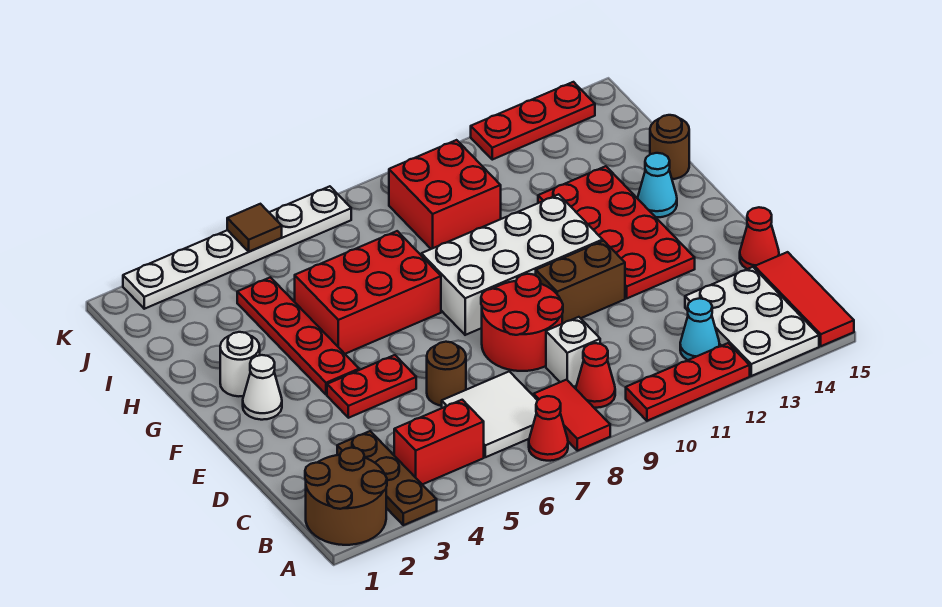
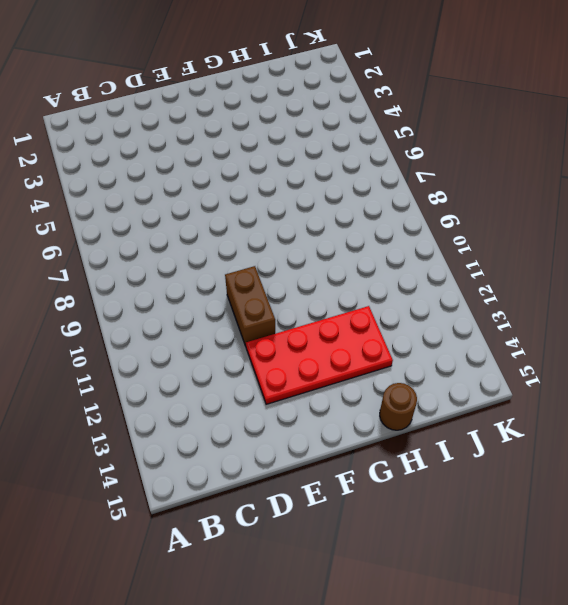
none -> brown round brick A1:B2 level 1
none -> brown plate A3:C3 level 1
none -> red cone A7 level 1

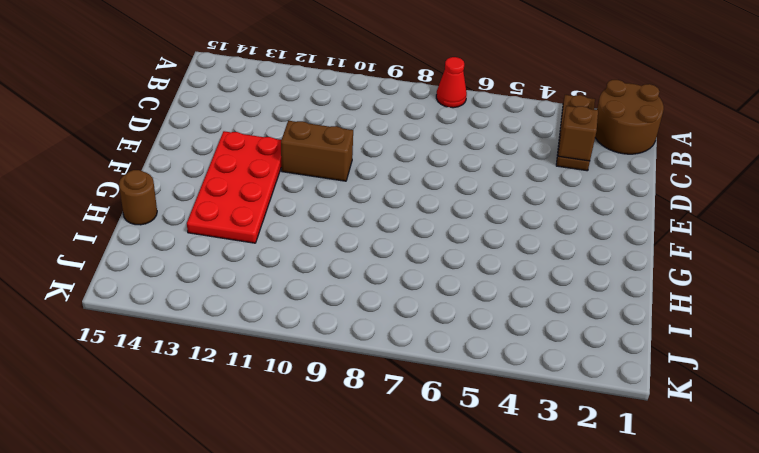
brown brick C3 level 2 -> none
none -> red tile A8:B8 level 1
none -> red plate A10:A12 level 1
none -> white plate A13:C14 level 1

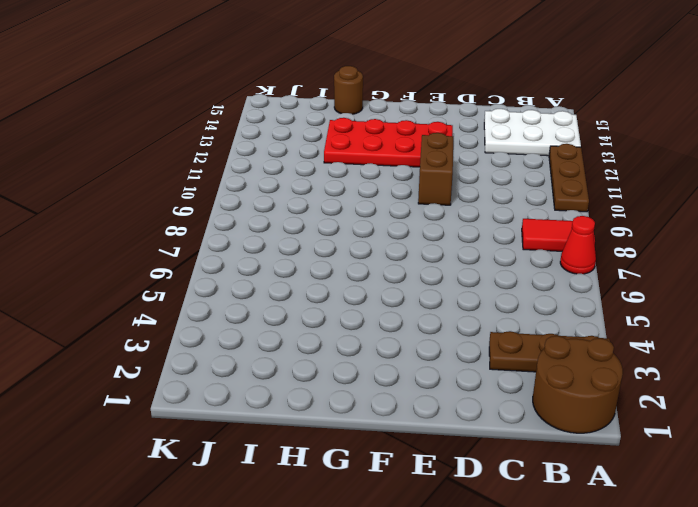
brown plate A10:A12 level 1 -> red plate A10:A12 level 1
none -> red tile A15:C15 level 1
none -> red brick B4:B5 level 1
none -> white tile B6:C7 level 1

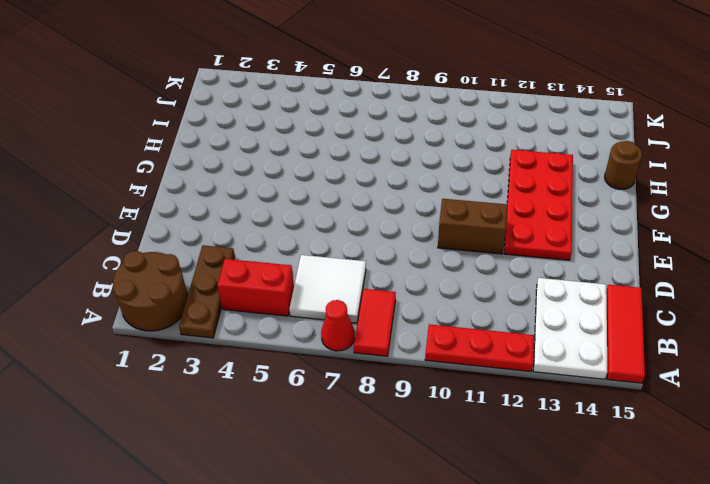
none -> red cone B9 level 1
none -> cyan cone B12 level 1
none -> white brick C9 level 1

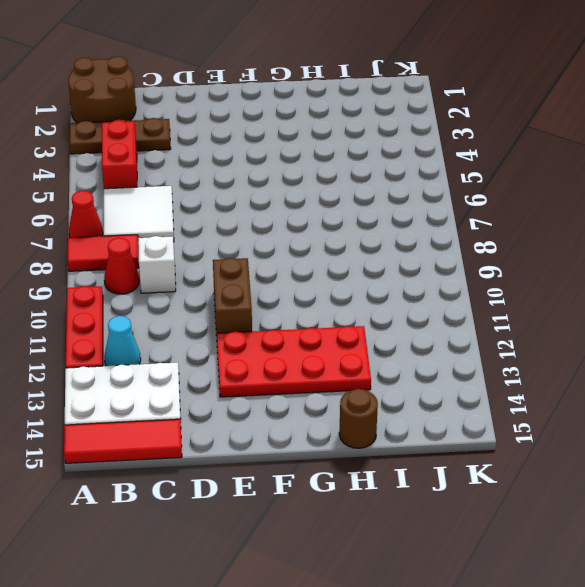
none -> brown round brick D6 level 1
none -> red round brick D8:E9 level 1
none -> red cone D15 level 1

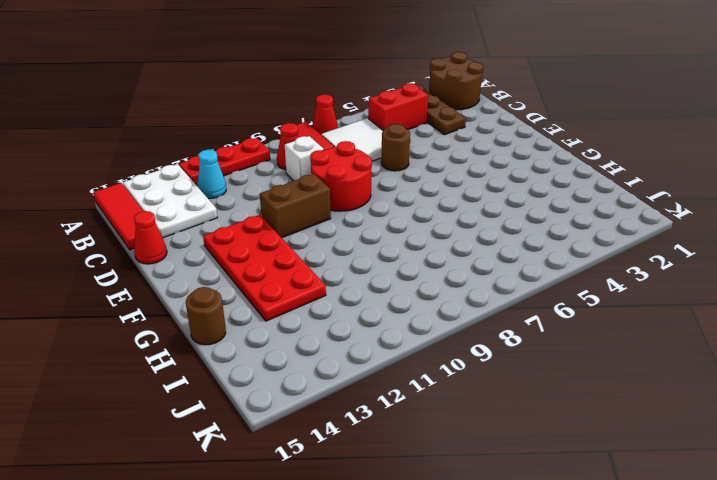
none -> red plate E4:E5 level 1
none -> white cone F2 level 1
none -> red plate F4:I4 level 1

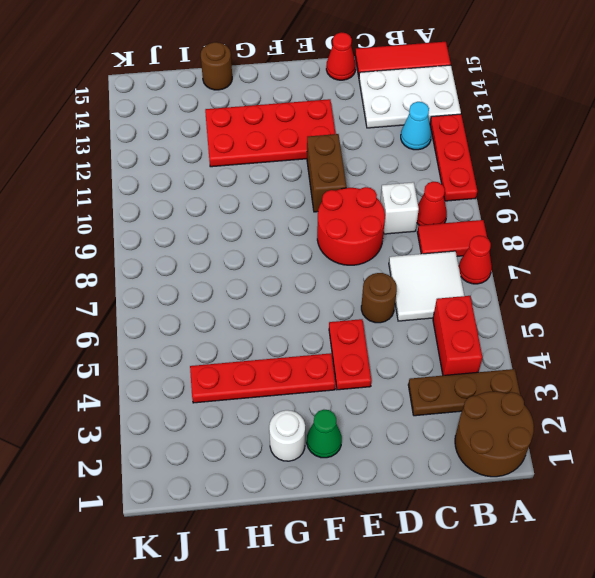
green cone F2 level 1 -> white cone F2 level 1
none -> white brick F8:G11 level 1
none -> red brick G5:H7 level 1
none -> cyan cone G14 level 1

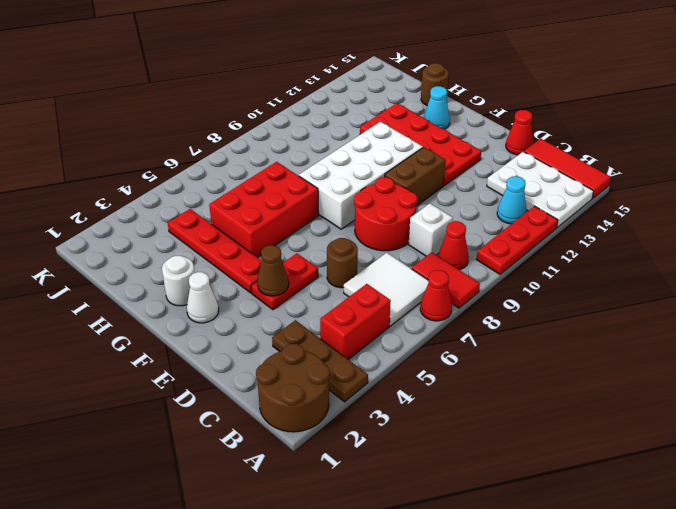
brown cone E4 level 2 -> none
none -> red brick I9:J10 level 1
none -> white plate K2:K7 level 1
none -> red plate K12:K14 level 1

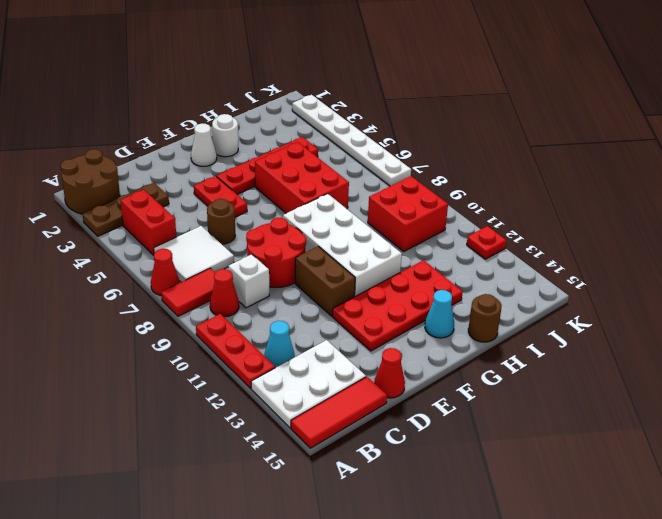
red plate K12 level 1 -> red plate K12:K14 level 1
none -> brown tile K5 level 2

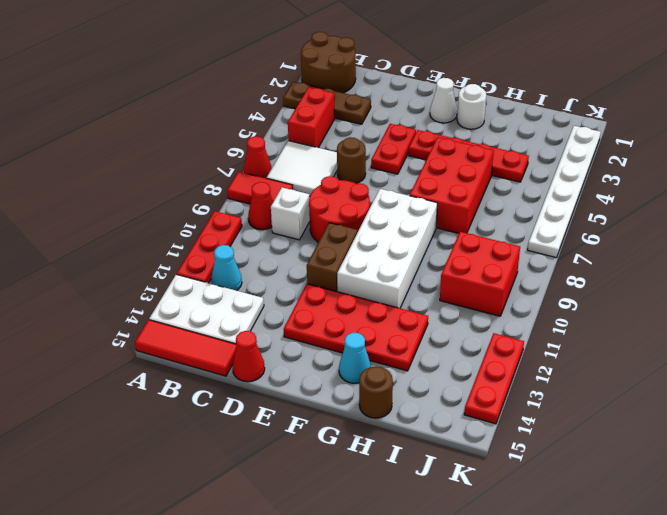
none -> brown tile K5 level 2

